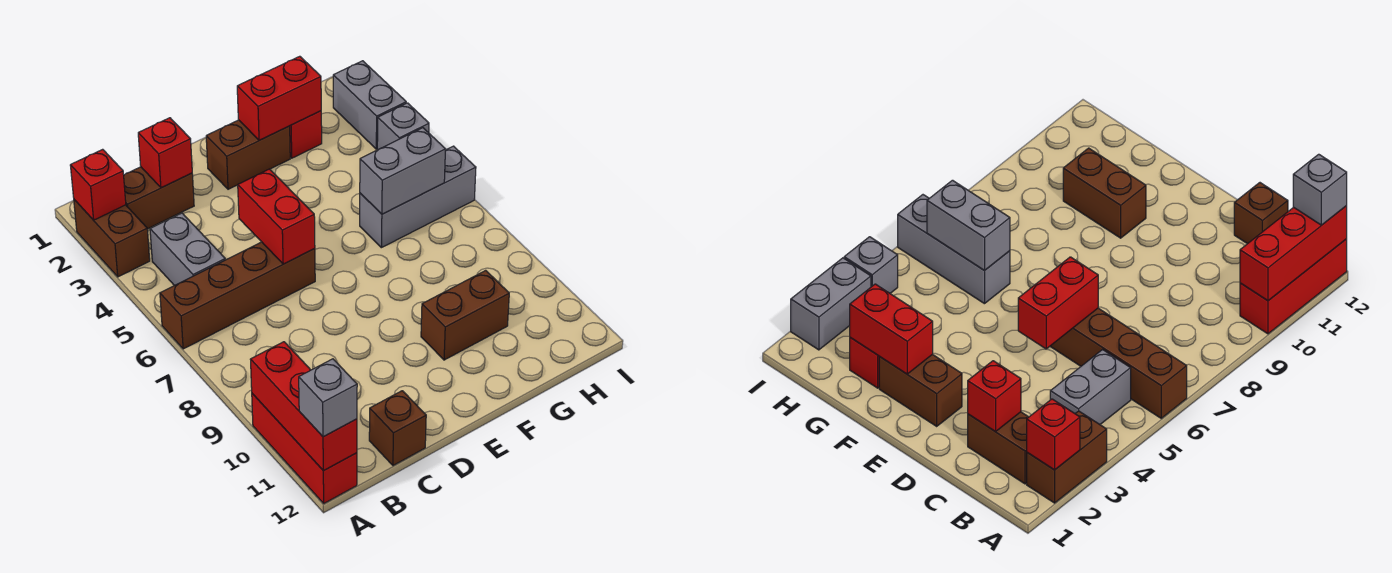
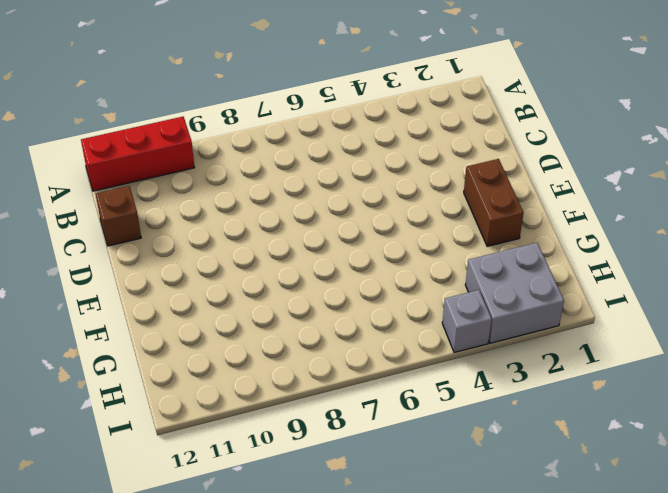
grey brick H2:I3 level 1 -> grey brick I2:I3 level 1
none -> brown brick A2:A3 level 1
none -> brown brick A6:D6 level 1
none -> brown brick B2:C2 level 1

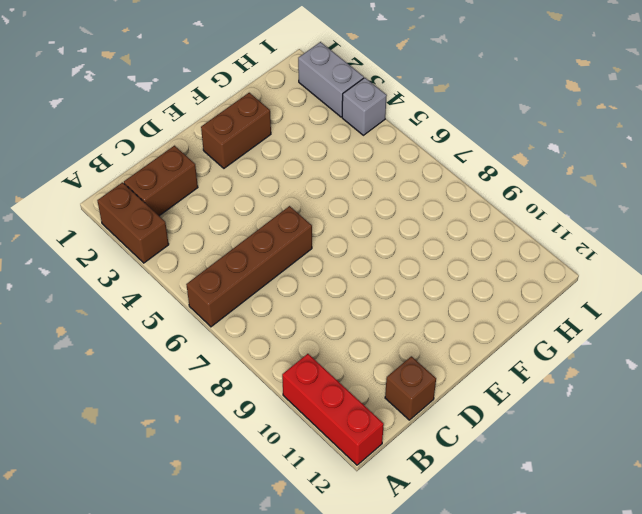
none -> grey brick B4:B5 level 1
none -> brown brick F10:G10 level 1
none -> red brick G2 level 1

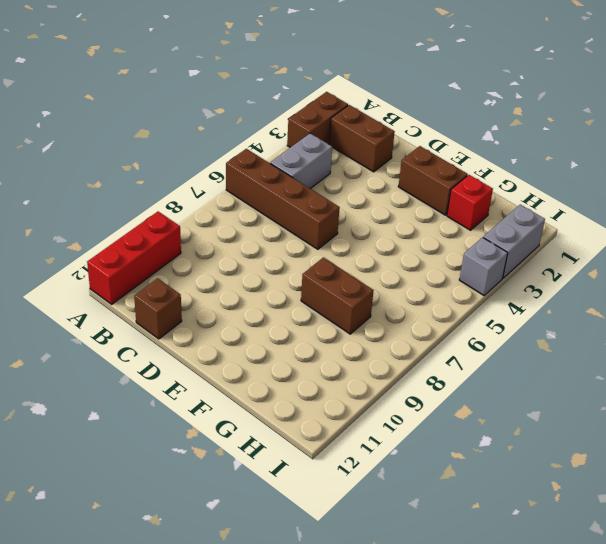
brown brick F8:G8 level 1 -> brown brick F10:G10 level 1
none -> grey brick G6:I6 level 1
none -> red brick A2 level 2
none -> red brick A10:A12 level 2

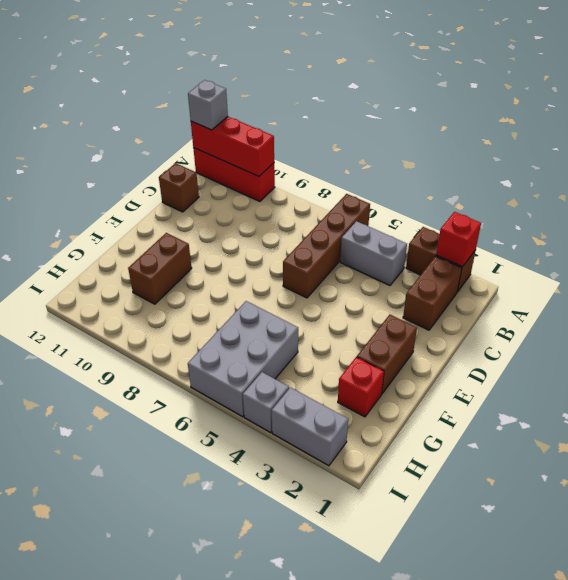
grey brick G5:I6 level 1 -> grey brick G6:I6 level 1
none -> red brick C2 level 2
none -> red brick D5:D6 level 2
none -> red brick F2:G2 level 2

